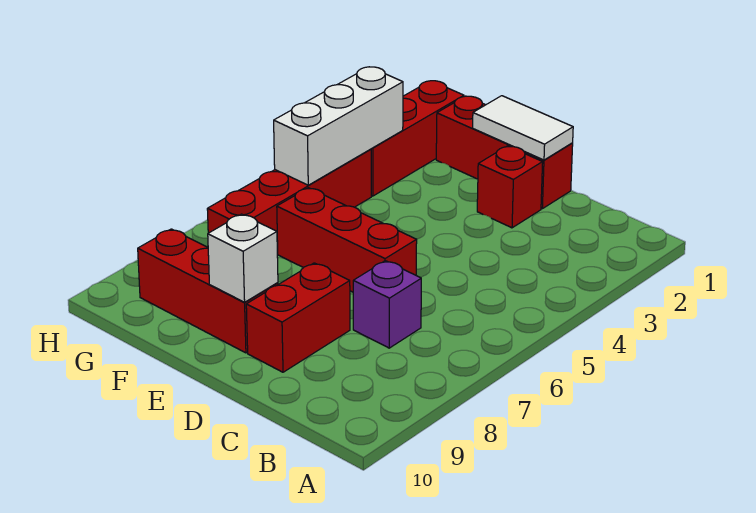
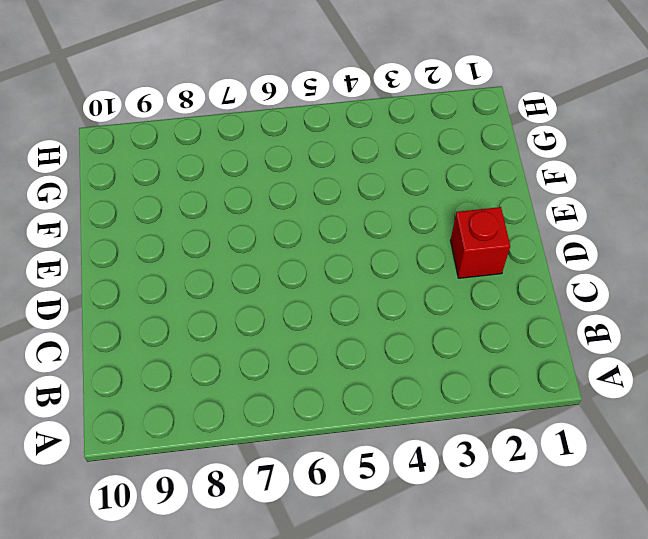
none -> purple brick C7 level 1
none -> red brick D1:F1 level 1

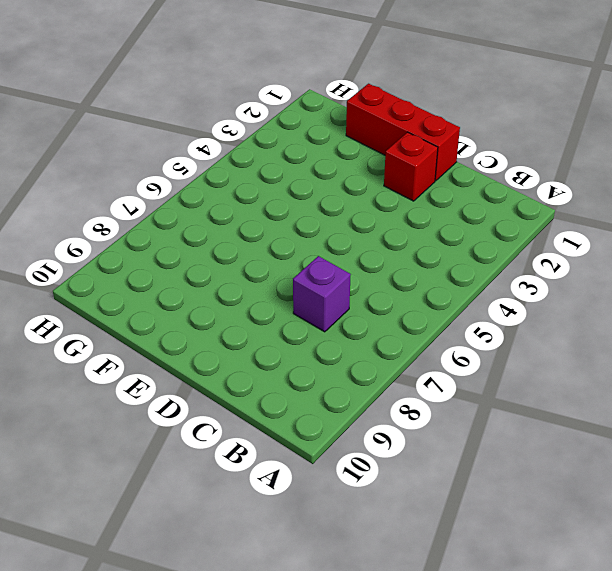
none -> red brick D6:F6 level 1
none -> red brick D8:D9 level 1

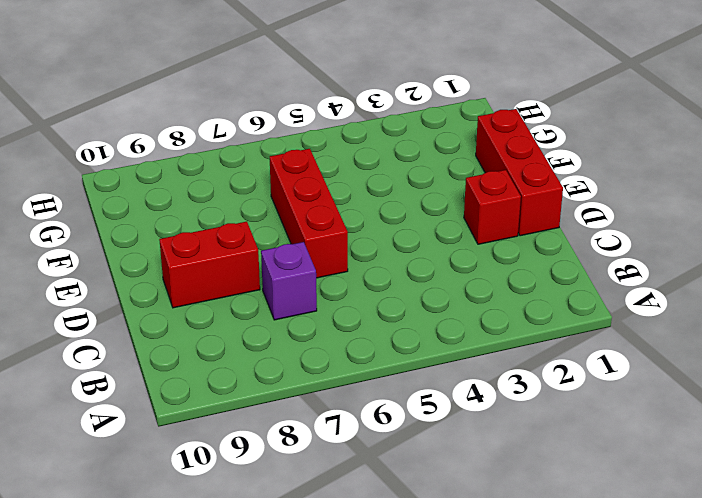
none -> red brick E9:G9 level 1
none -> red brick G1:G3 level 1

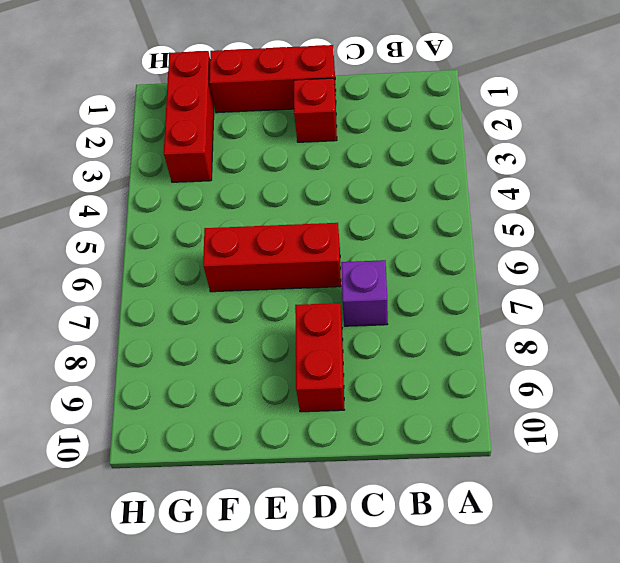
none -> red brick E9:G9 level 1
none -> red brick G4:G7 level 1

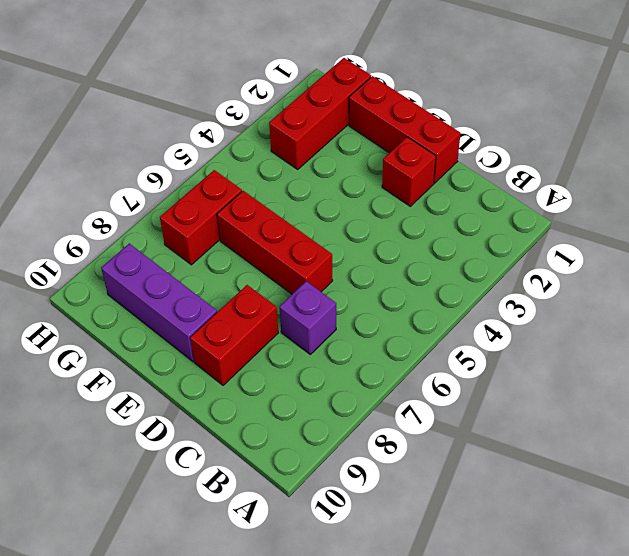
purple brick E9:G9 level 1 -> red brick E9:G9 level 1
red brick G6:G7 level 1 -> red brick G4:G7 level 1
none -> white tile D1:E1 level 2
none -> white brick E9 level 2

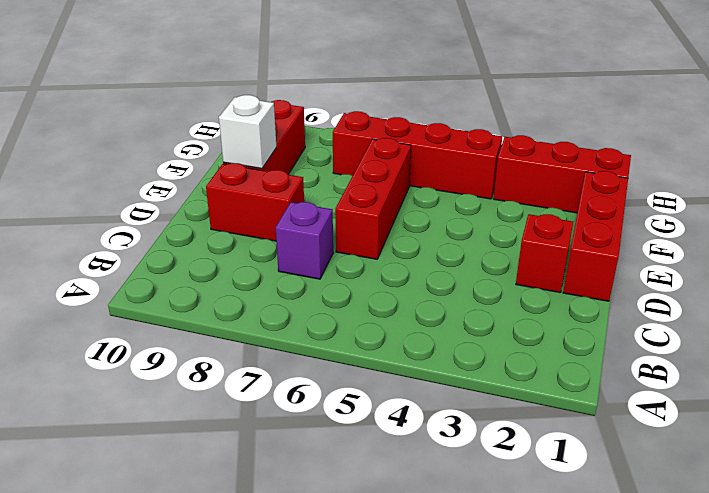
none -> white tile D1:E1 level 2
none -> white brick G3:G5 level 2

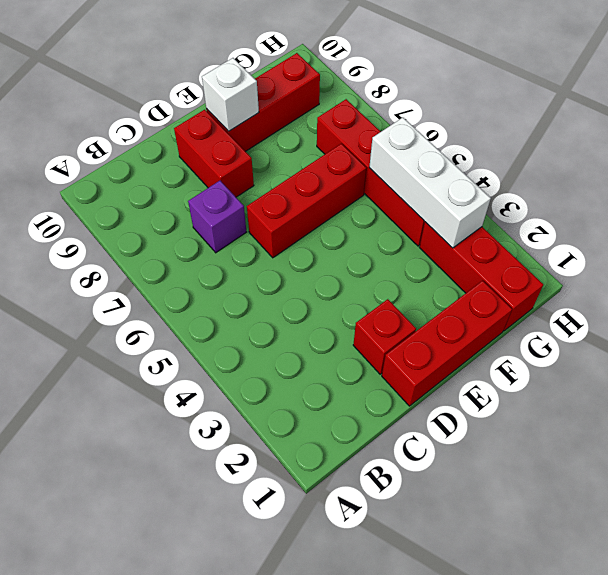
none -> white tile D1:E1 level 2

